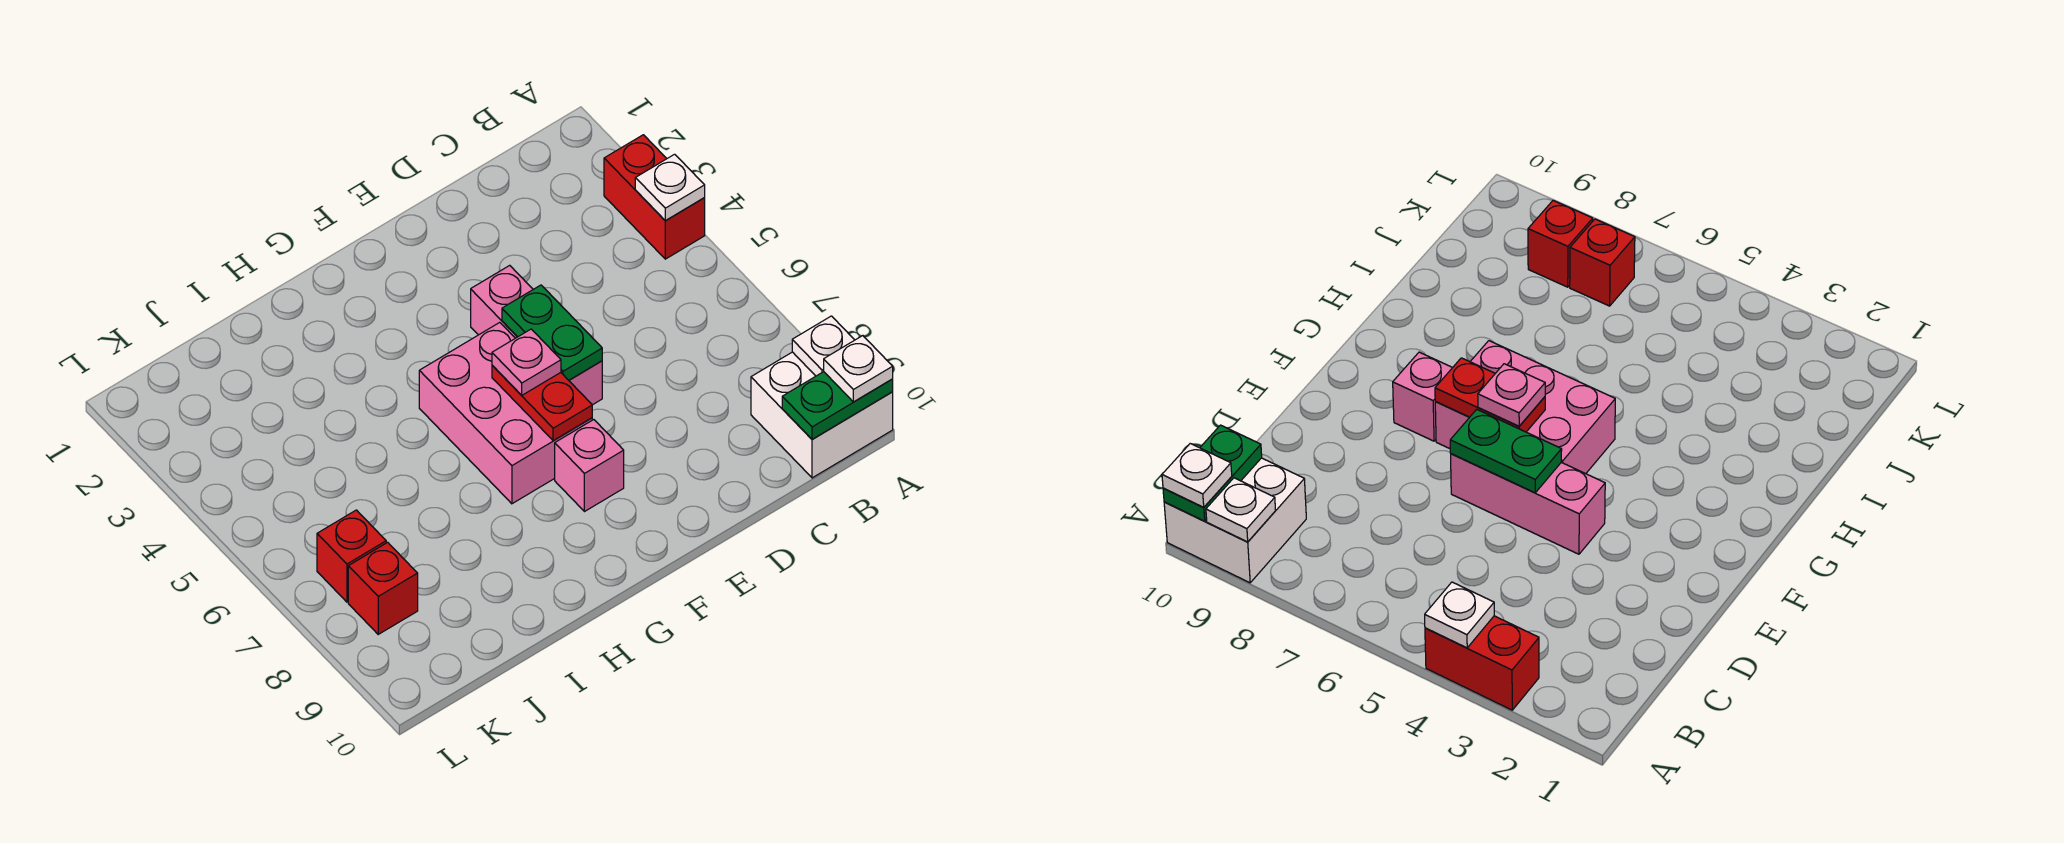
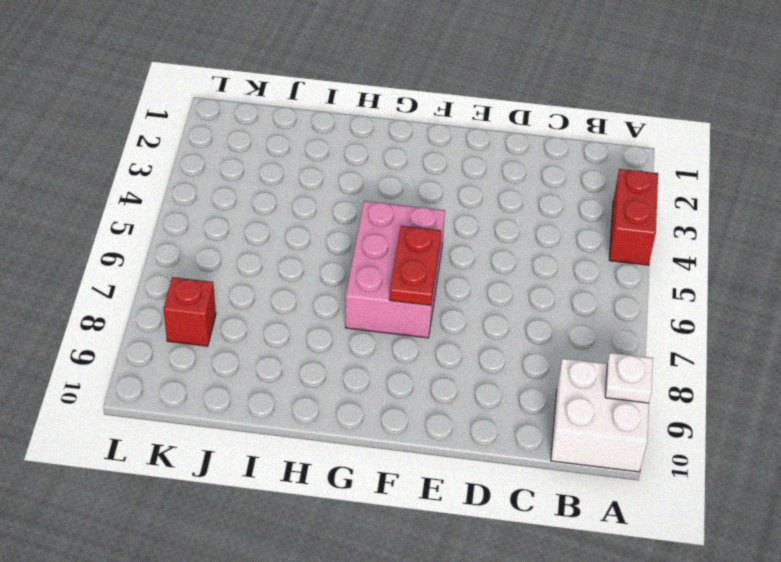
none -> pink brick E4:E6 level 1
none -> pink brick F8 level 1
none -> red brick K7 level 1

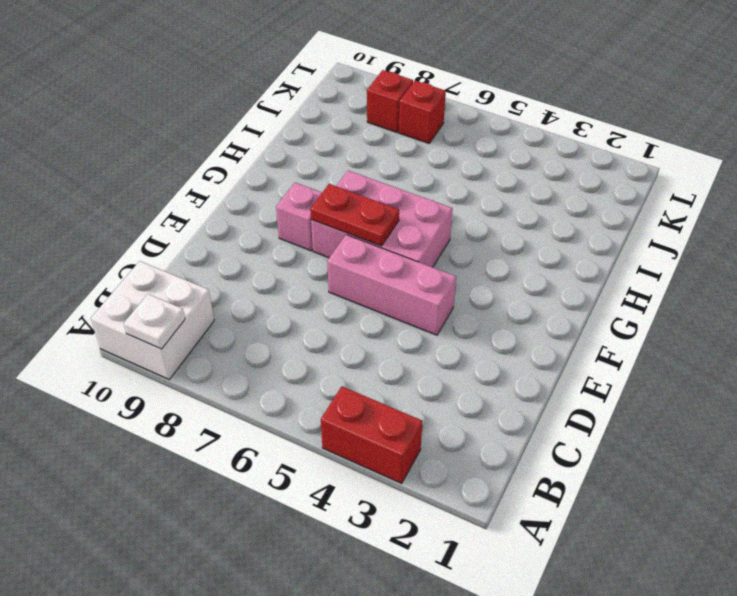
none -> white plate A4 level 2
none -> green plate A10:B10 level 2
none -> green plate E5:E6 level 2

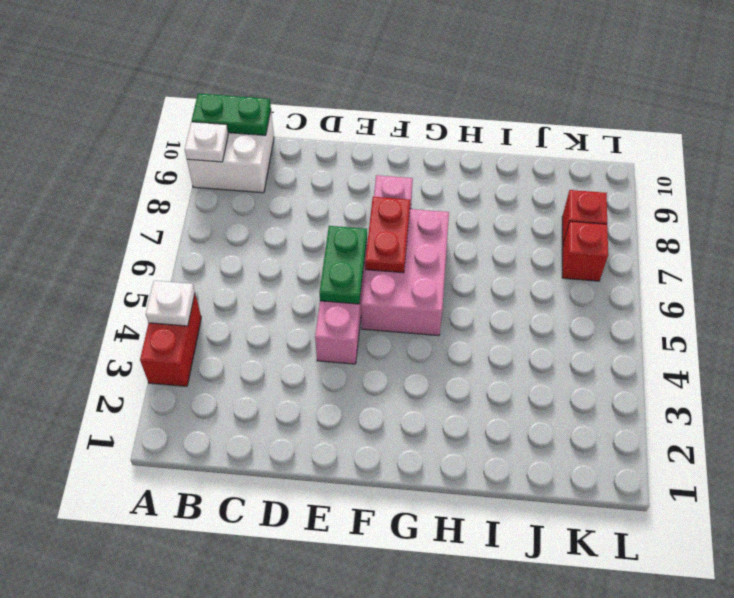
none -> white plate A10 level 3
none -> pink plate F6 level 3

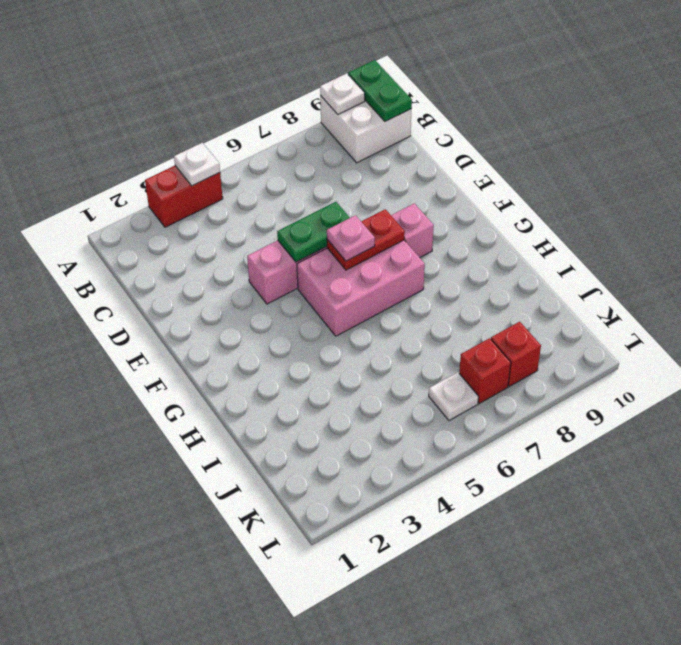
white plate K6 level 1 -> white plate A10 level 3

